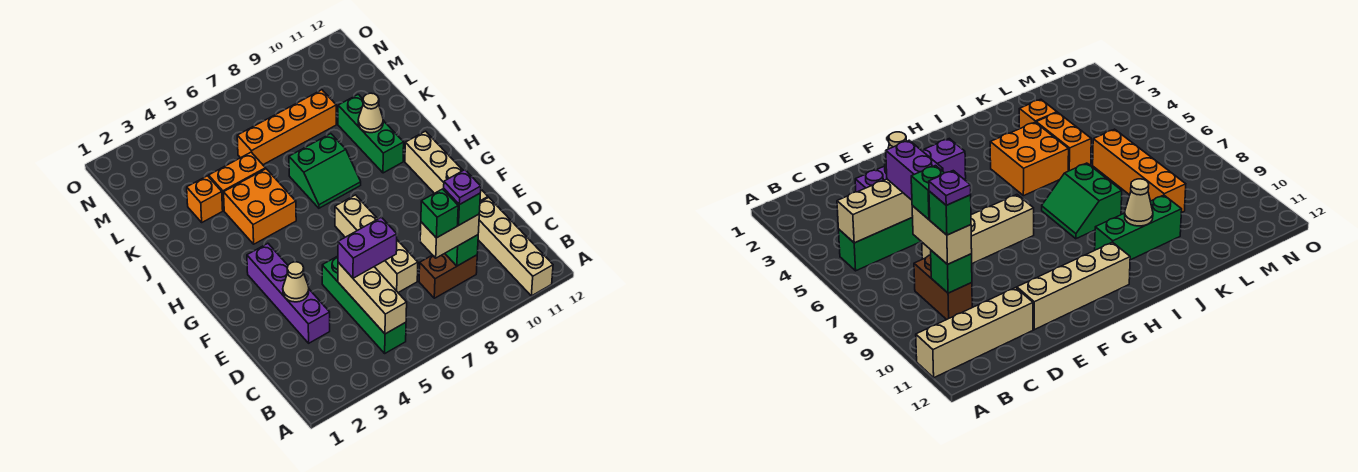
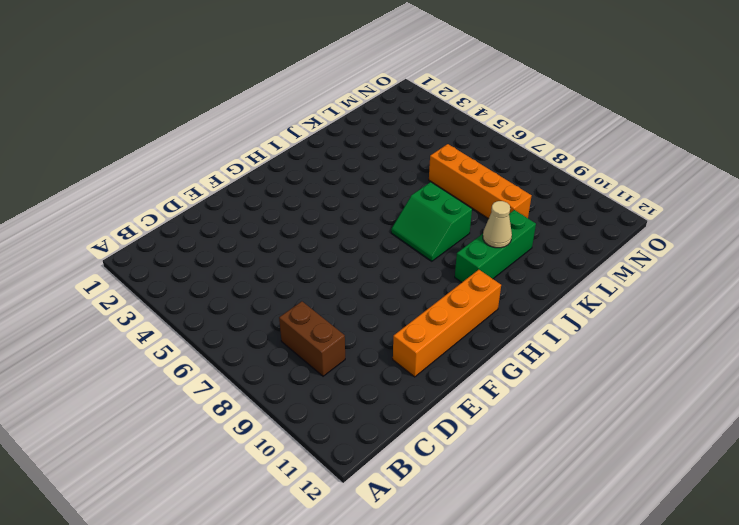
orange brick E11:H11 level 1 -> tan brick E11:H11 level 1
none -> tan brick A11:D11 level 1
none -> green brick B5:E5 level 1
none -> purple brick D3:G3 level 1

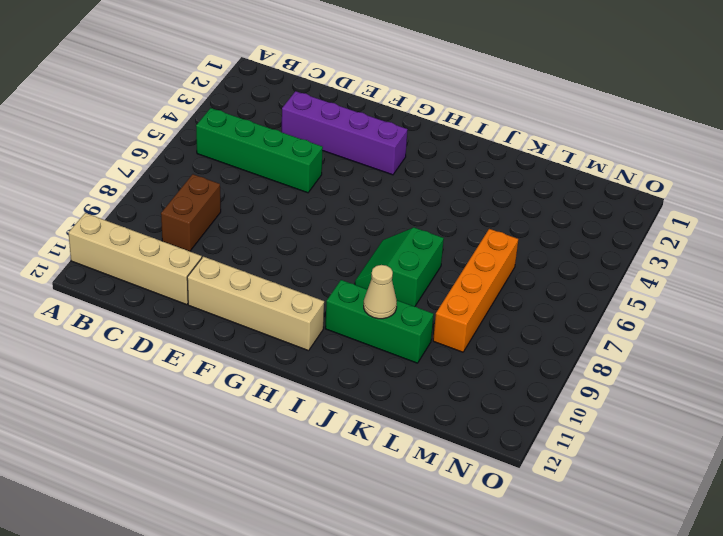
none -> tan brick D7:G7 level 1
none -> orange brick I4:J5 level 1
none -> orange brick K3 level 1

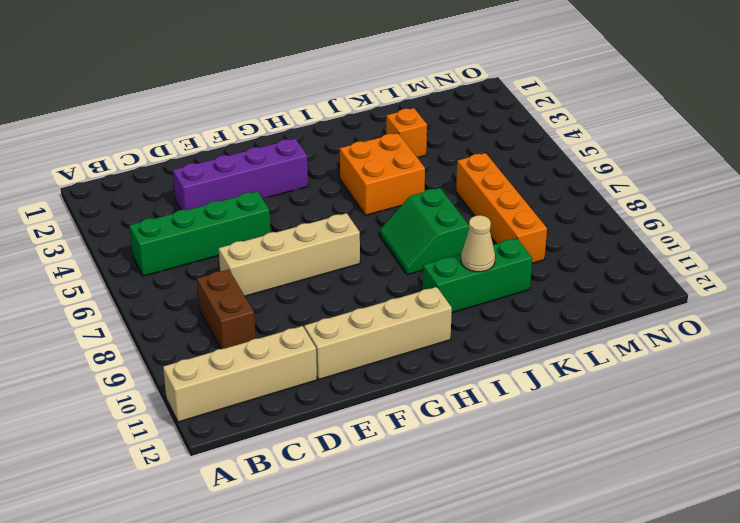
none -> orange brick K4:K5 level 1
none -> tan brick B5:D5 level 2
none -> green brick C9 level 2

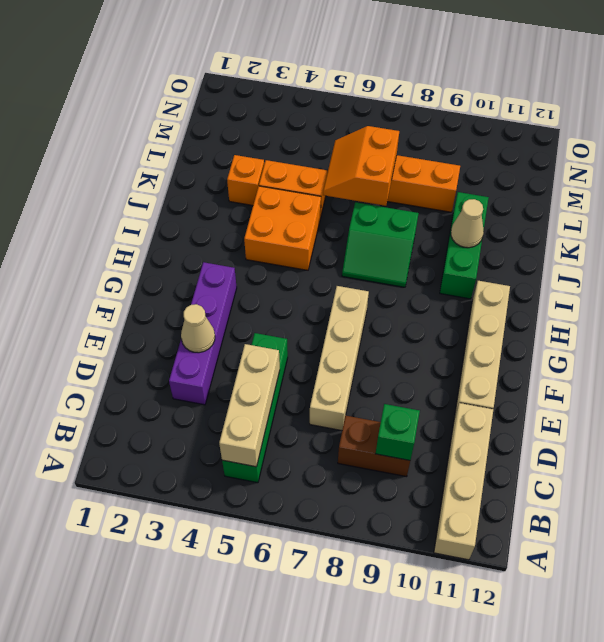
orange slope K6:L7 level 2 top 7 -> none
none -> tan brick C8:C9 level 3
none -> purple brick D5:D6 level 3
none -> green brick C8 level 4

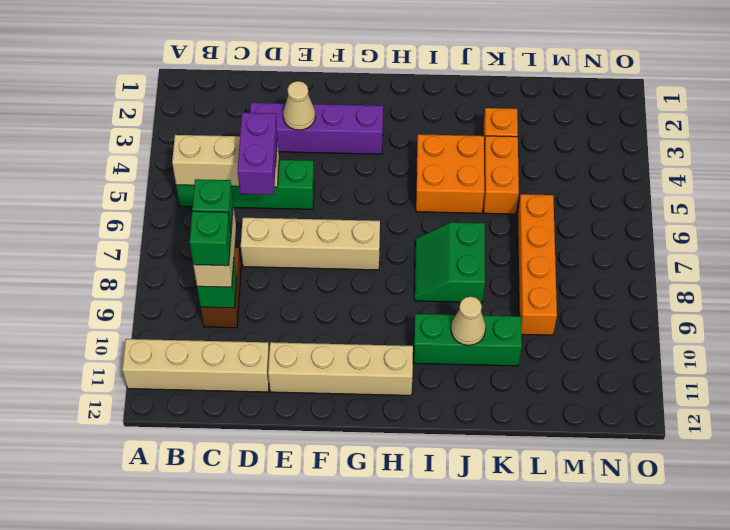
none -> purple plate C9 level 5

